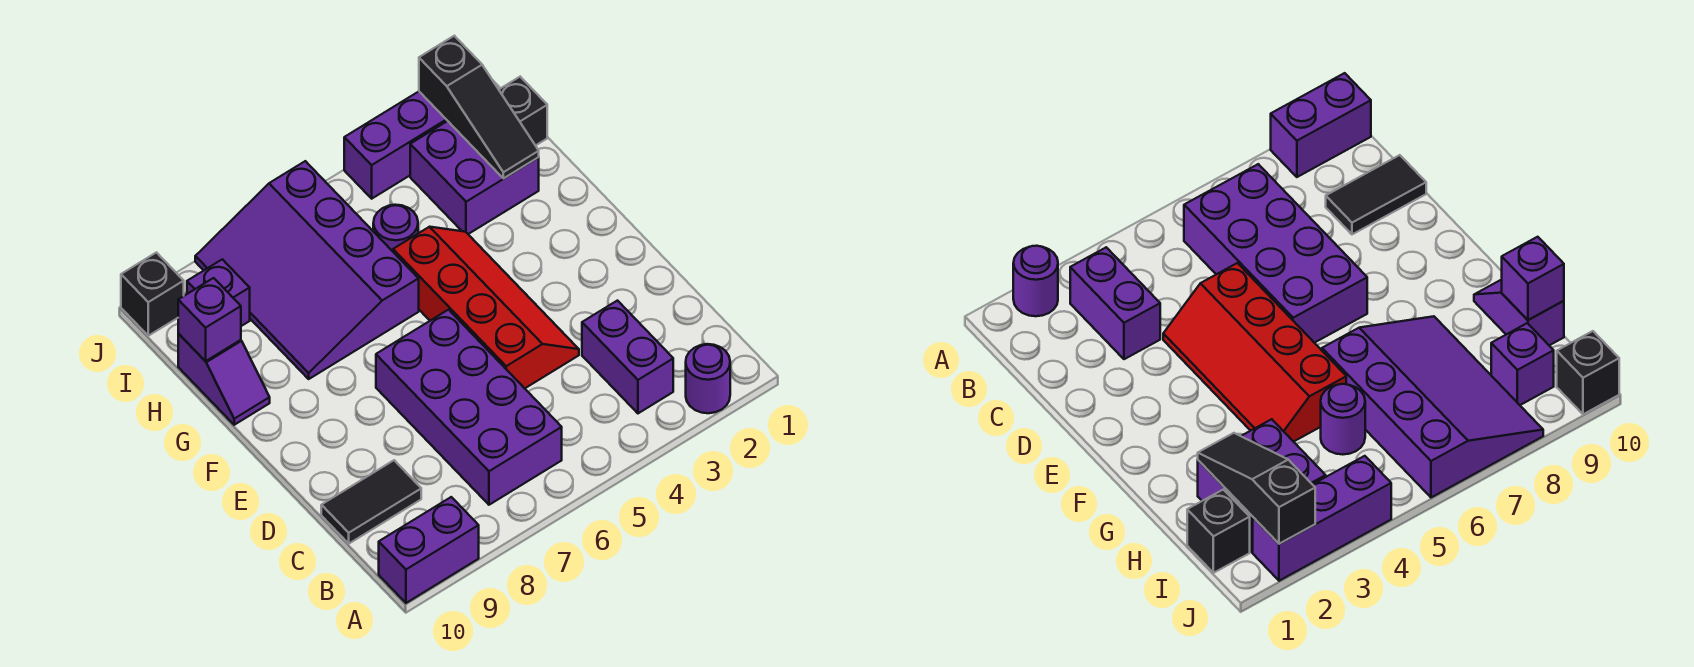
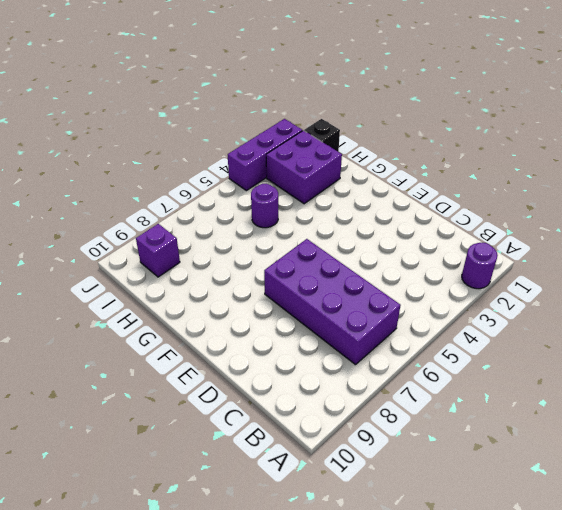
none -> purple brick A9:A10 level 1
none -> purple brick B3:C3 level 1
none -> black tile C9:C10 level 1

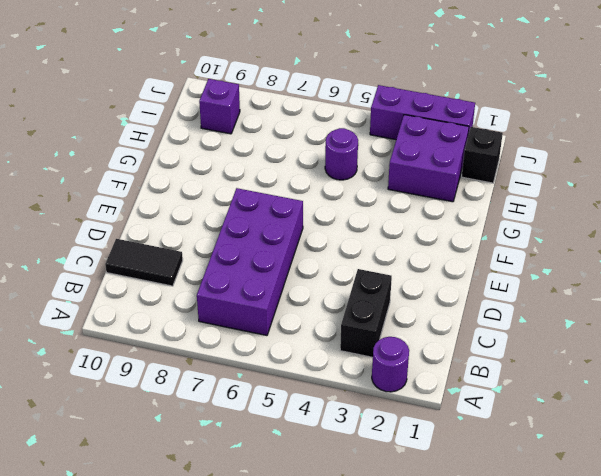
black brick B3:C3 level 1 -> purple brick B3:C3 level 1
none -> purple brick A9:A10 level 1
none -> red slope D4:G5 level 1 top 5
none -> purple slope G6:J8 level 1 top 6

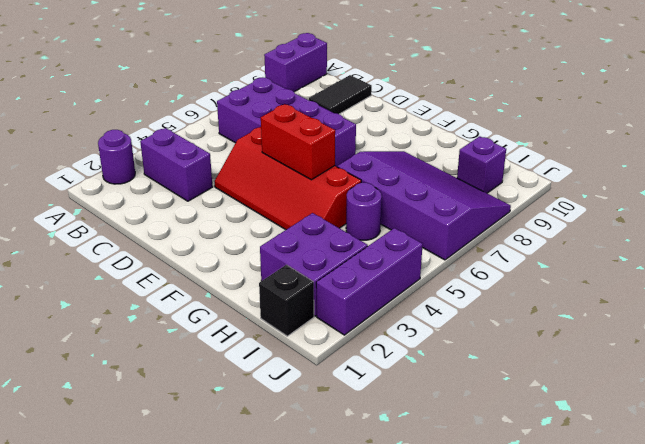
red brick E5:F5 level 2 -> none
none -> purple slope G10:H10 level 1 top H
none -> black brick J10 level 1
none -> black slope H2:J2 level 2 top J

